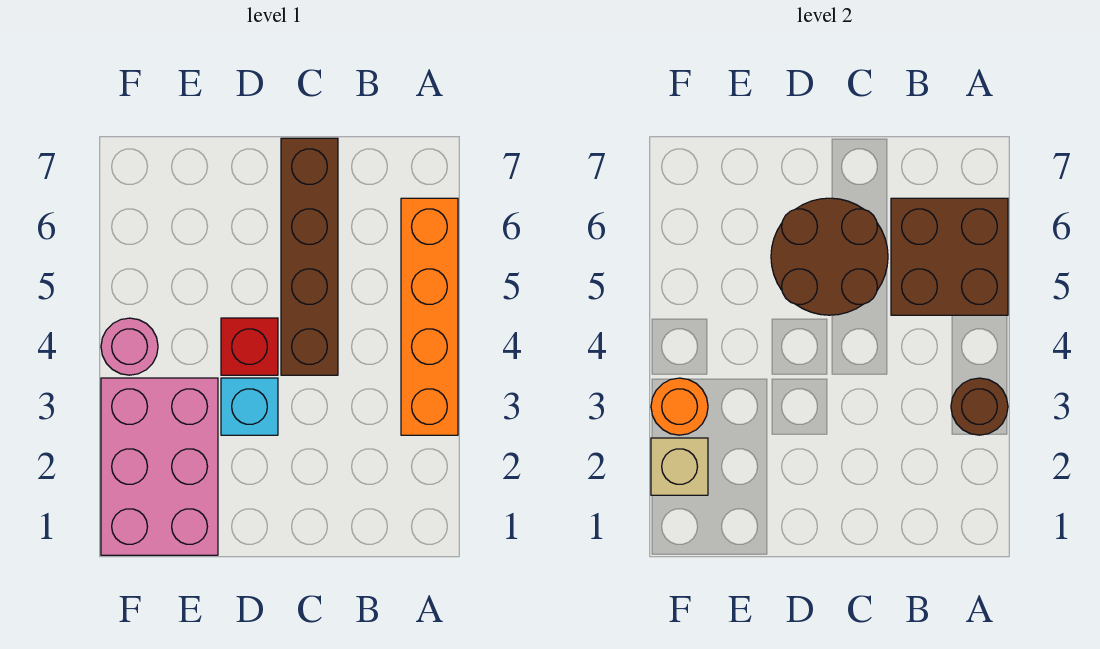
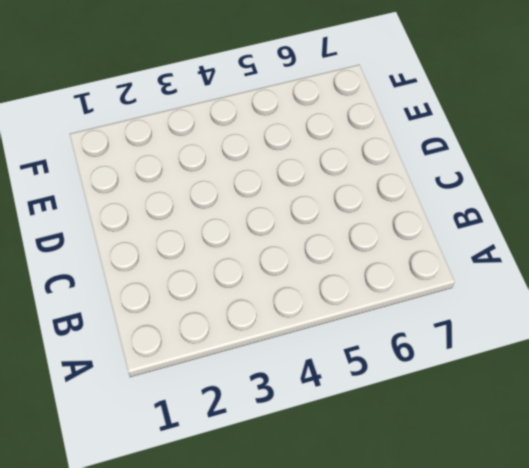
none -> orange brick A3:A6 level 1
none -> brown brick C4:C7 level 1

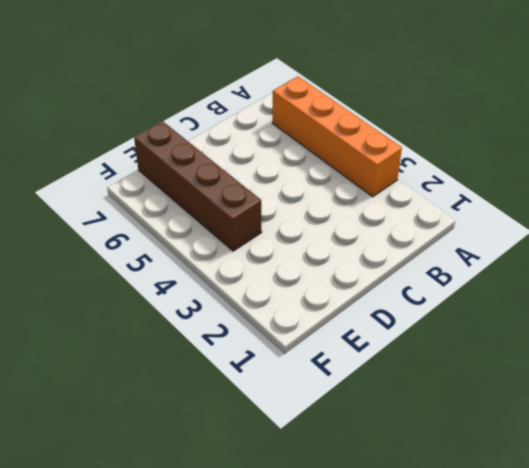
brown brick E4:E7 level 1 -> brown brick C4:C7 level 1
none -> cyan brick D3 level 1
none -> red brick D4 level 1

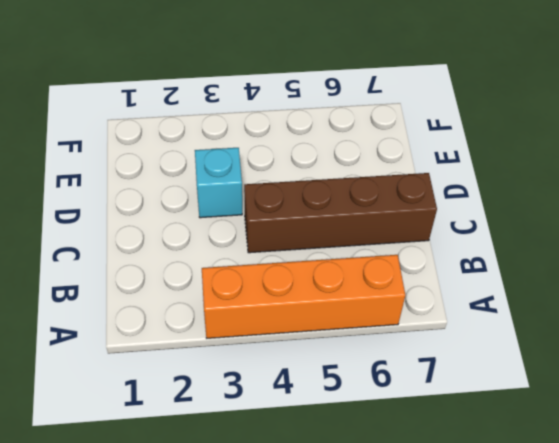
none -> red brick D4 level 1
none -> pink brick E1:F3 level 1

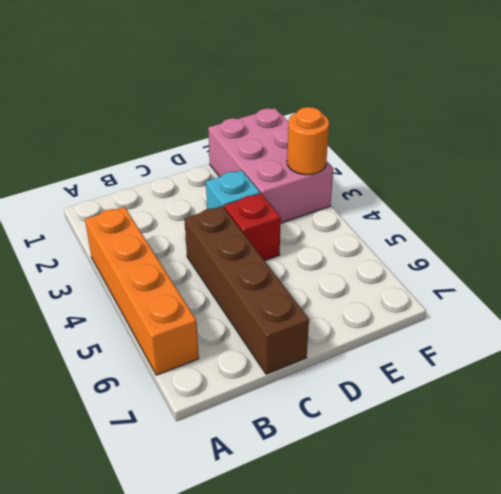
none -> pink round brick F4 level 1
none -> brown round brick A3 level 2

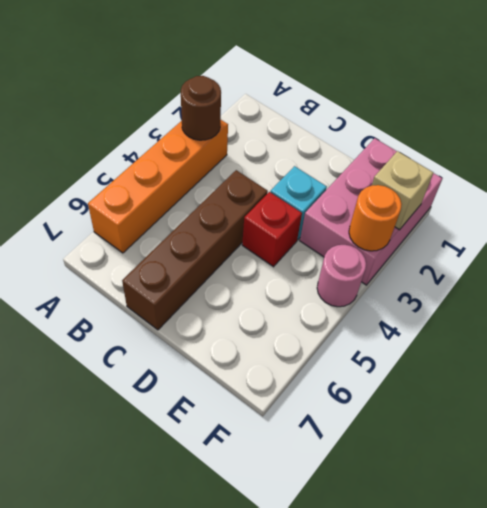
none -> brown brick A5:B6 level 2
none -> brown round brick C5:D6 level 2

